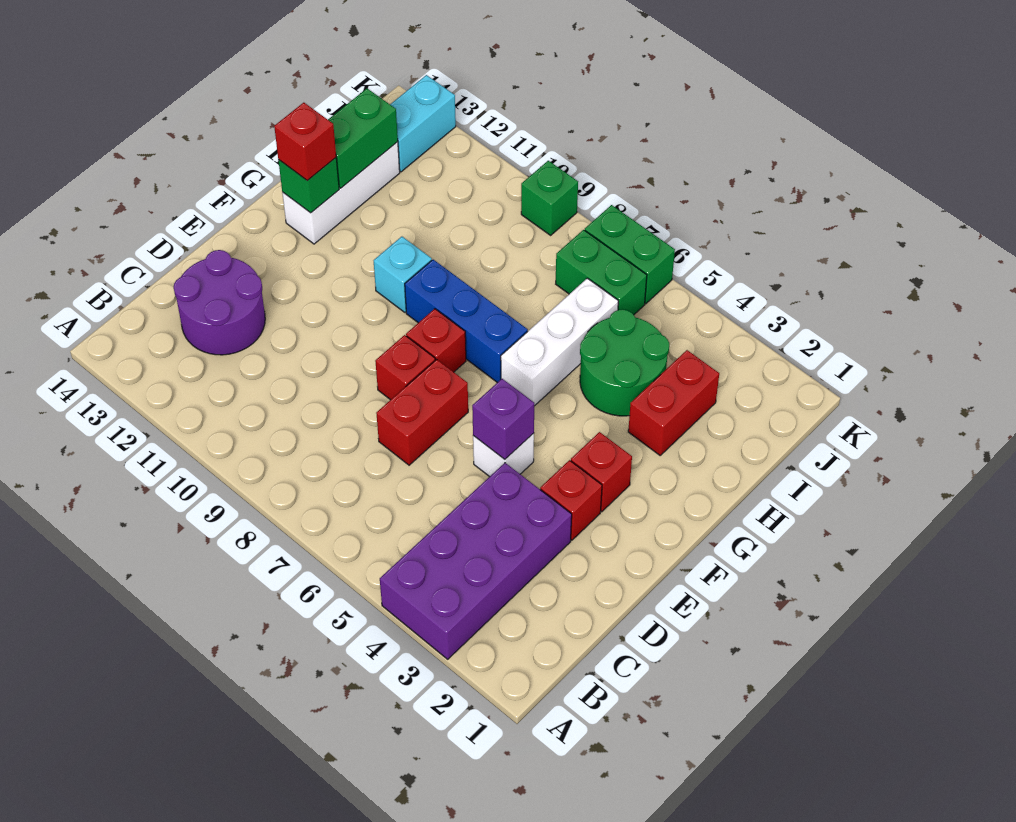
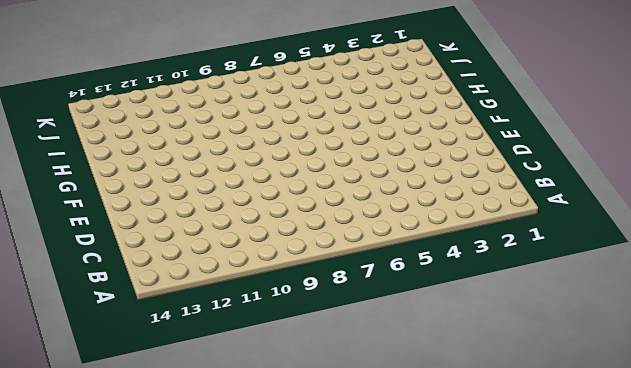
none -> purple brick A3:D4 level 1
none -> purple round brick C12:D13 level 1
none -> red brick D7:E7 level 1

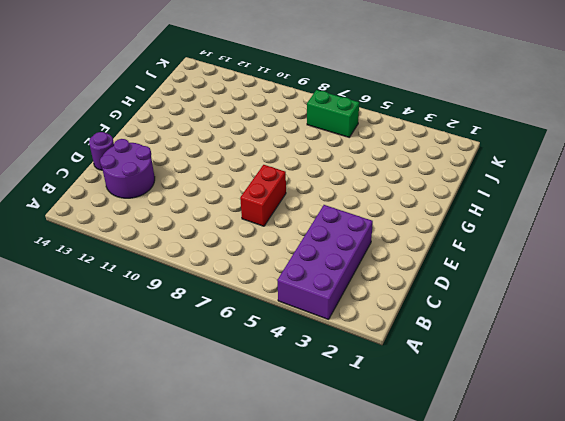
purple round brick D14 level 1 -> none
none -> red brick E3 level 1
none -> white brick E5 level 1
none -> red brick E8 level 1

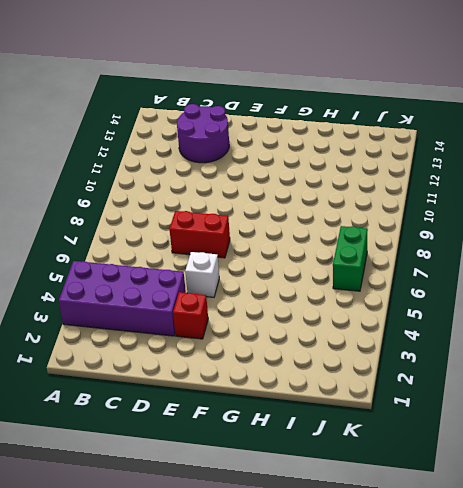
none -> red brick E8 level 1
none -> red brick F3 level 1
none -> red brick F8 level 1

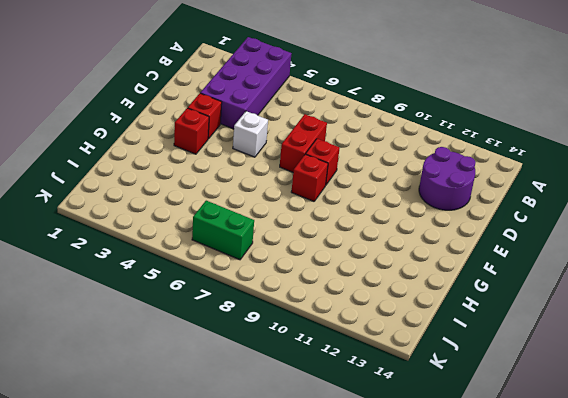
none -> white brick G6:I6 level 1
none -> blue brick G7:G9 level 1
none -> cyan brick G10 level 1

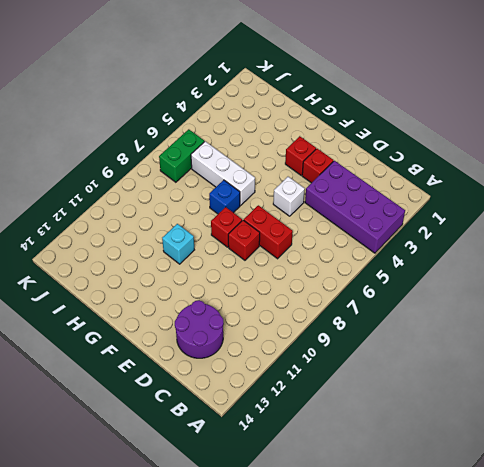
blue brick G7 level 1 -> blue brick G7:G9 level 1
none -> white brick G13:I13 level 1
none -> red brick H3:I3 level 1
none -> green round brick H4:I5 level 1

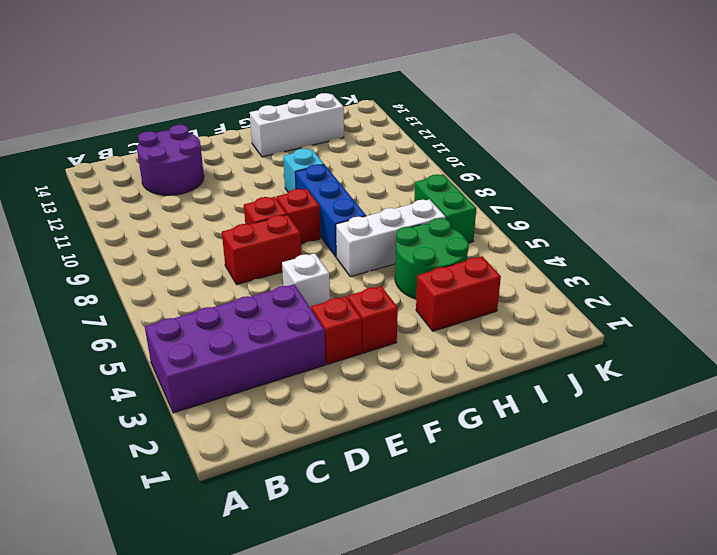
none -> cyan brick J13:K13 level 1
none -> green brick K6:K7 level 1
none -> green brick K9 level 1

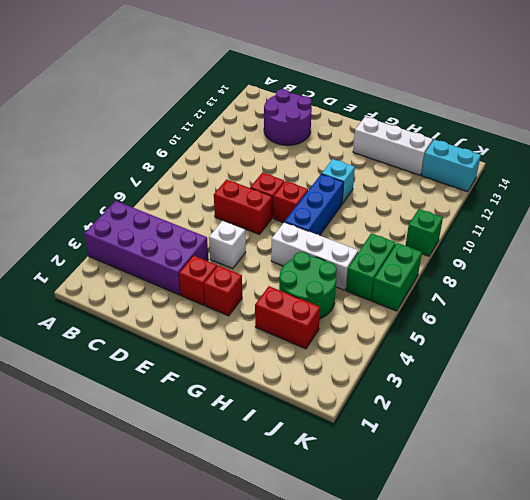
none -> purple brick E5 level 2
none -> green brick G13 level 2
none -> green brick H13:I13 level 2

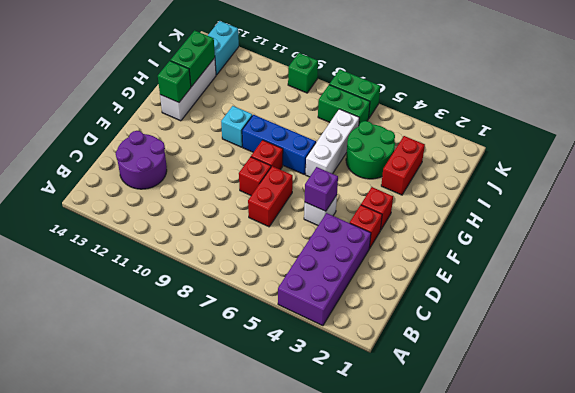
none -> red brick G13 level 3

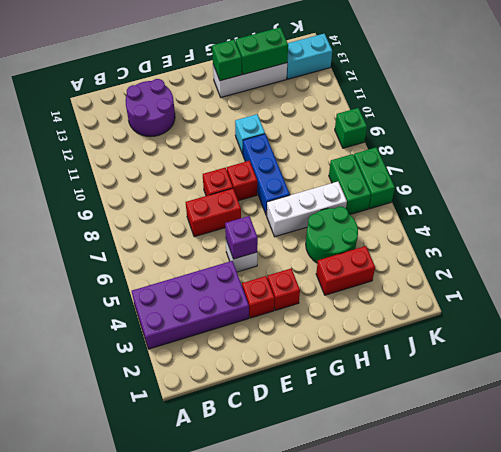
none -> red brick G13 level 3

